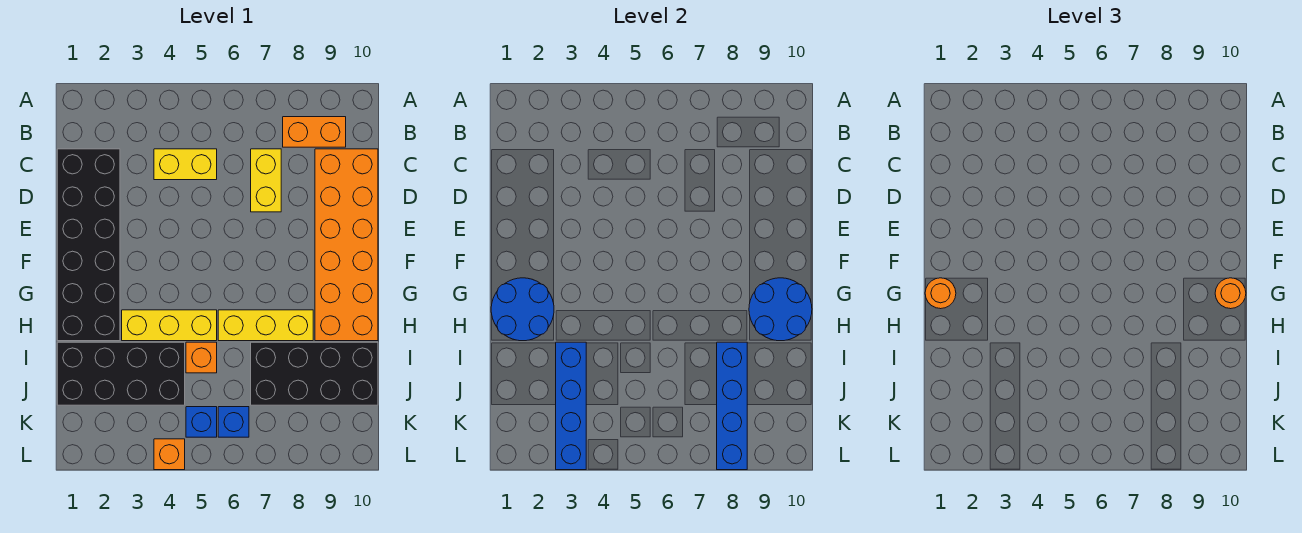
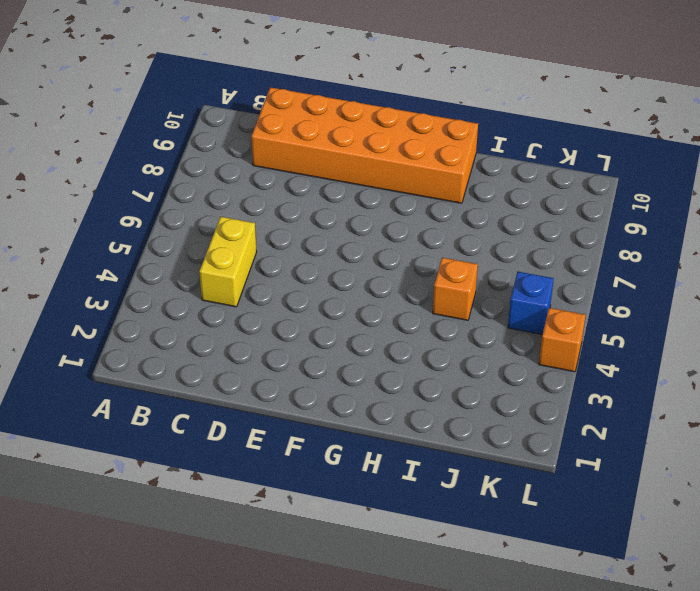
none -> orange brick B8:B9 level 1
none -> black brick C1:H2 level 1
none -> yellow brick C7:D7 level 1

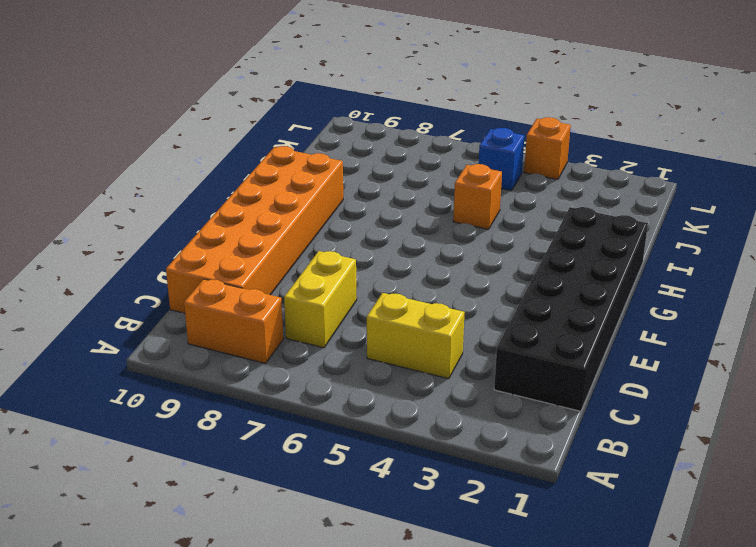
none -> yellow brick H3:H5 level 1
none -> yellow brick H6:H8 level 1
none -> black brick I1:J4 level 1

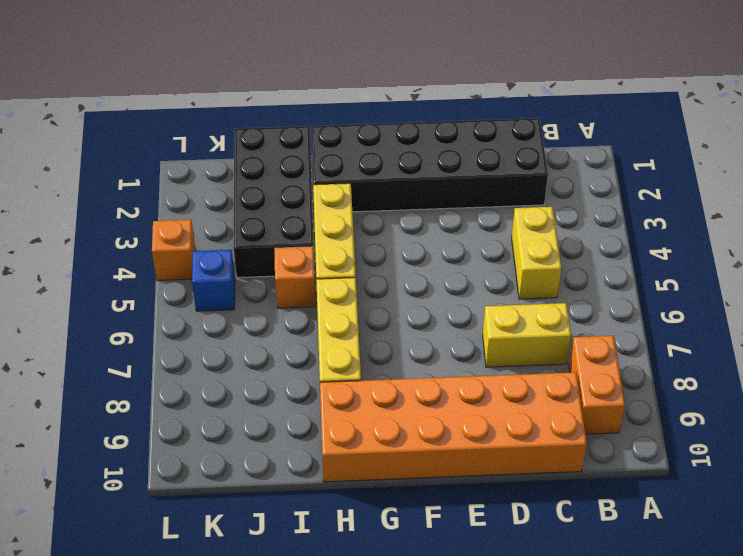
none -> black brick I7:J10 level 1
none -> blue brick K6 level 1
none -> blue round brick G1:H2 level 2

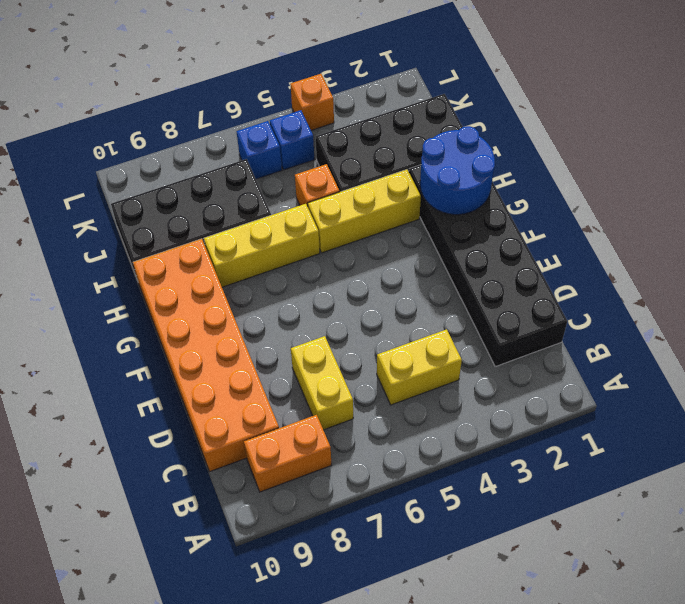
none -> blue round brick G9:H10 level 2
none -> blue brick I3:L3 level 2
none -> blue brick I8:L8 level 2

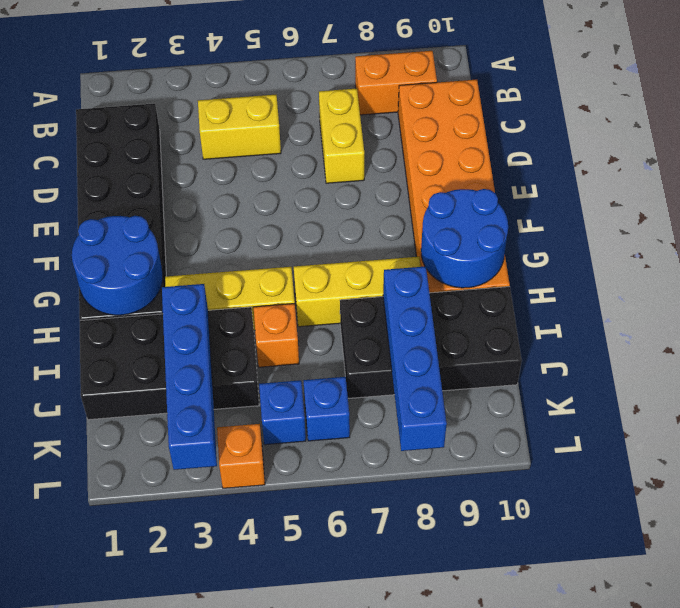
none -> orange round brick G1 level 3
none -> orange round brick G10 level 3

